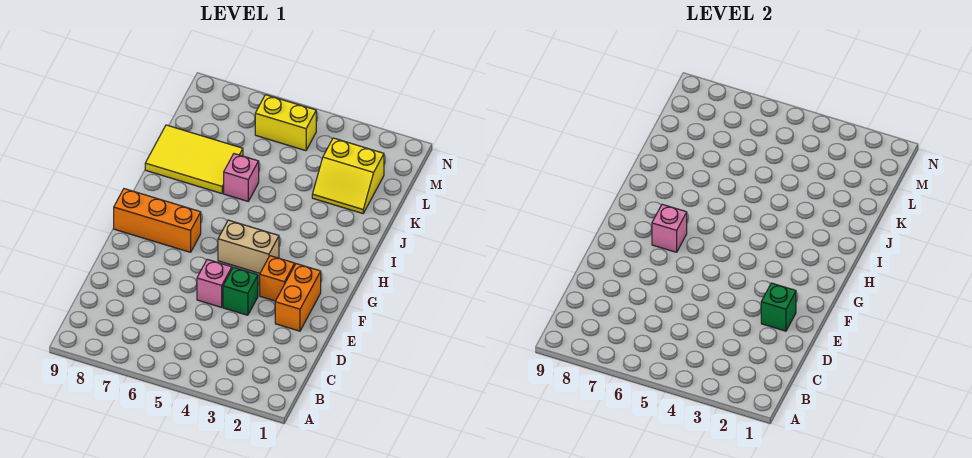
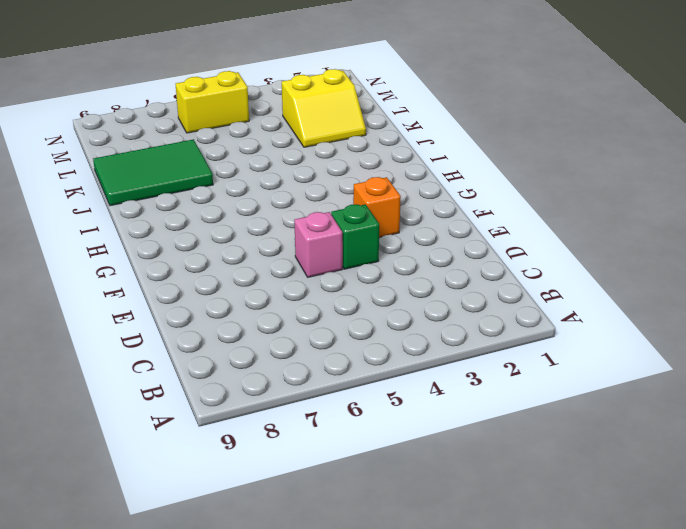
green tile J7:K9 level 1 -> yellow tile J7:K9 level 1
none -> orange brick E2:F2 level 1
none -> tan brick G4:G5 level 1
none -> orange brick G7:G9 level 1

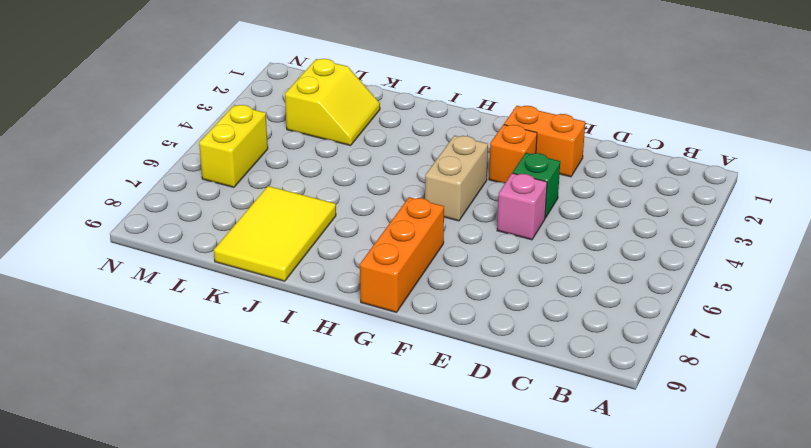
none -> pink brick J6 level 1
none -> green brick E2 level 2
none -> pink brick G7 level 2

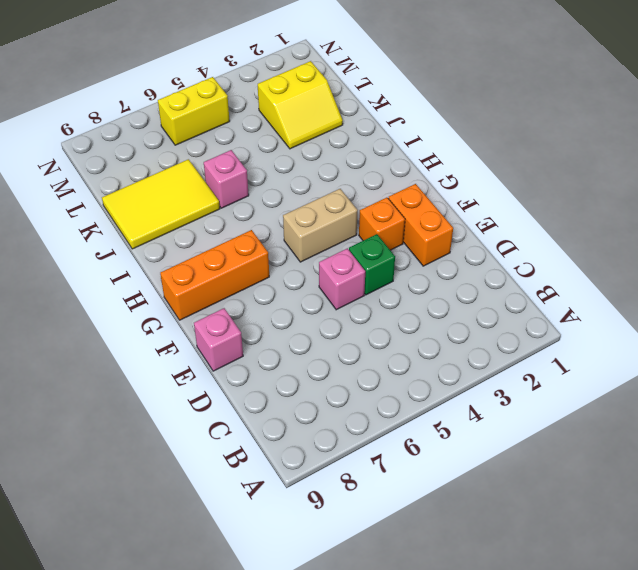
pink brick E9 level 1 -> pink brick G7 level 2
none -> green brick E2 level 2

